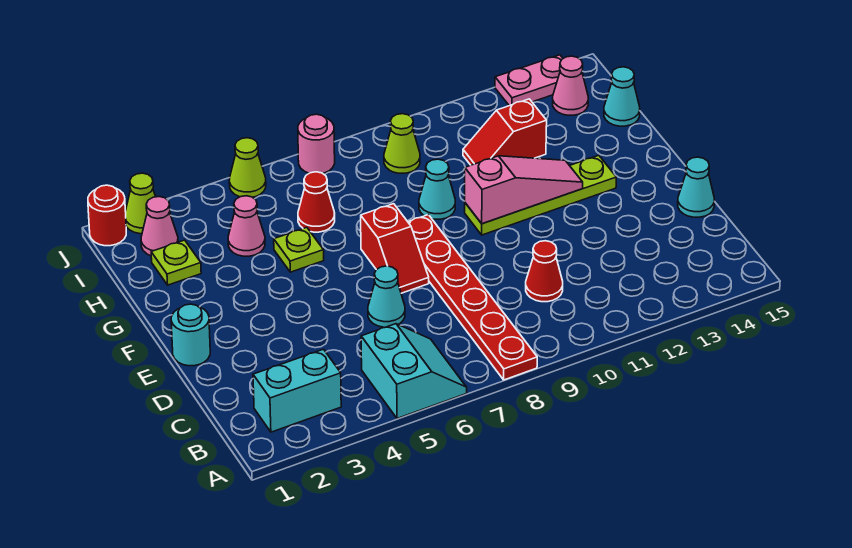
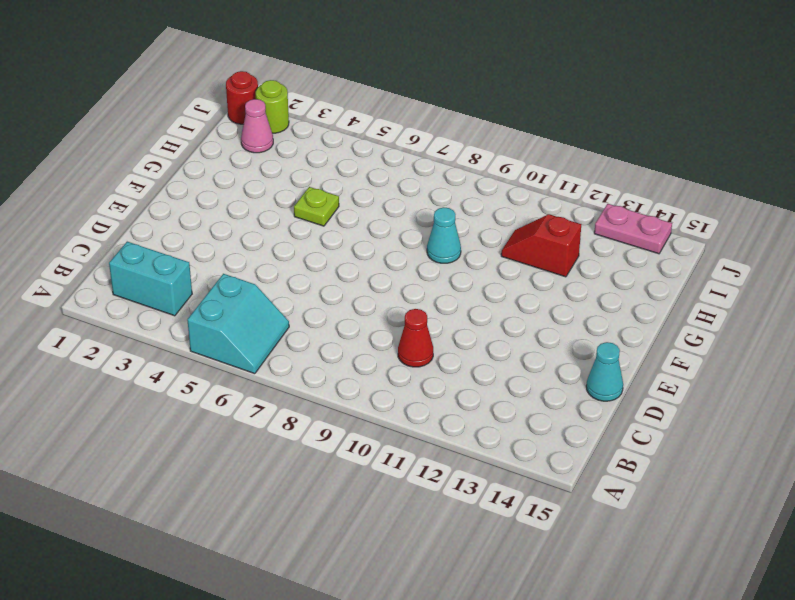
lime round brick J2 level 1 -> lime cone J2 level 1
none -> red plate A8:F8 level 1
none -> cyan cone D6 level 1
none -> cyan round brick E1 level 1

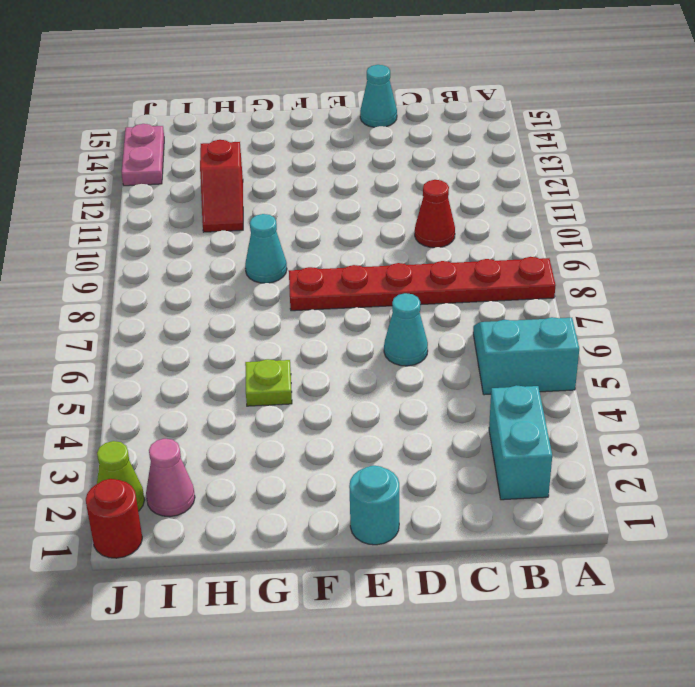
none -> red slope E7:F7 level 1 top F
none -> lime plate F10:F13 level 1
none -> lime plate H2 level 1

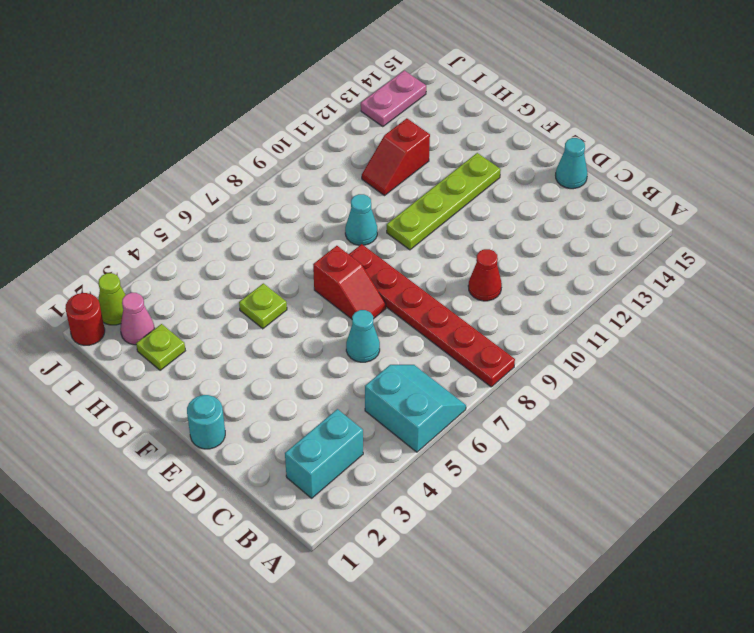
none -> pink cone H4 level 1
none -> red cone H6 level 1
none -> cyan cone H15 level 1

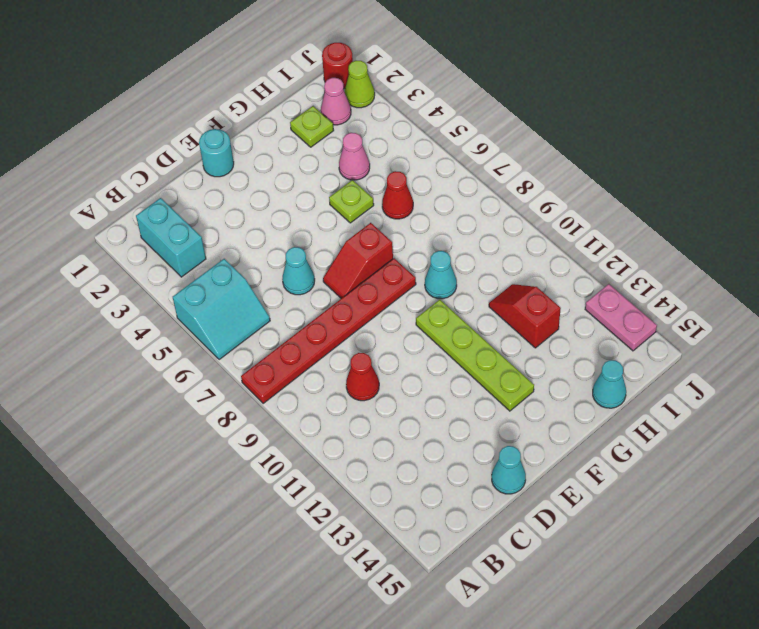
none -> lime cone I9 level 1
none -> pink cone I14 level 1
none -> lime cone J5 level 1

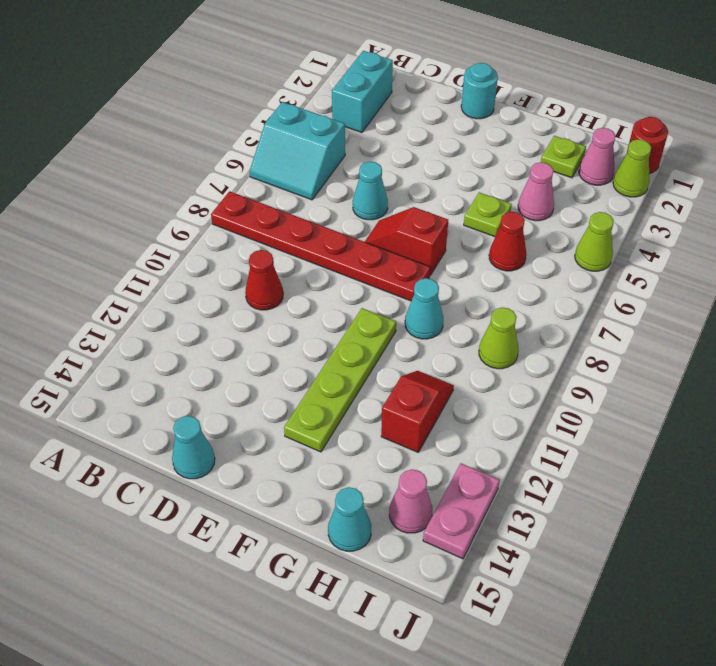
none -> pink round brick J7 level 1
none -> pink slope F10:F12 level 2 top 10

